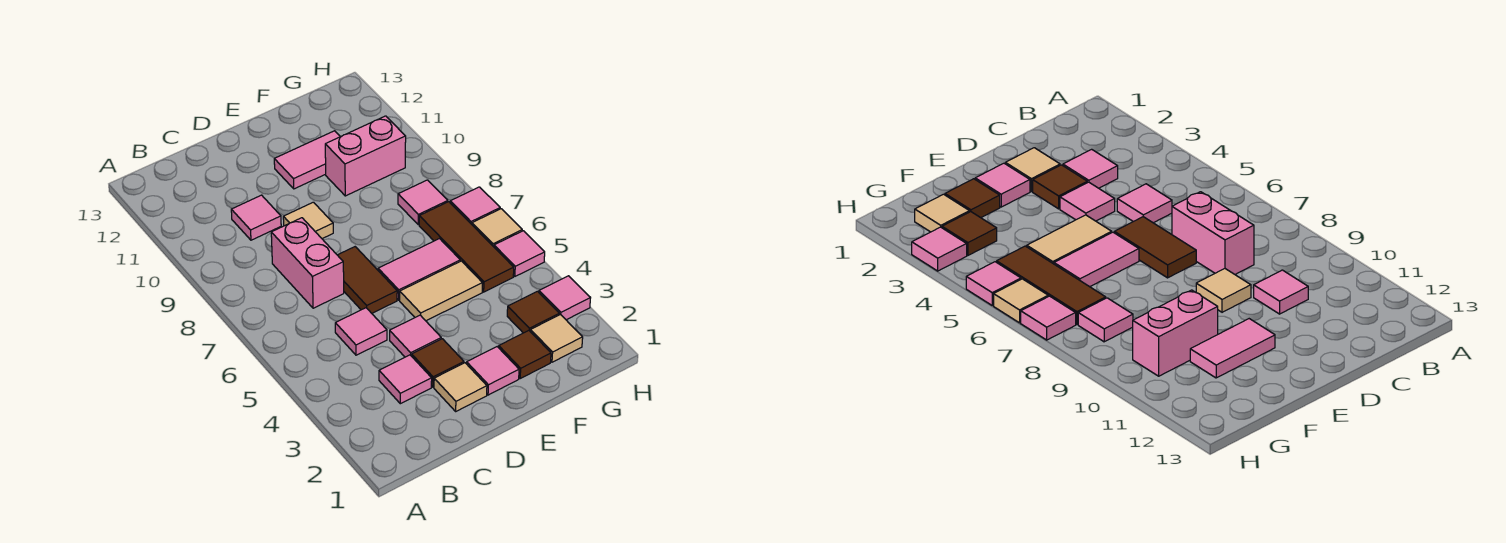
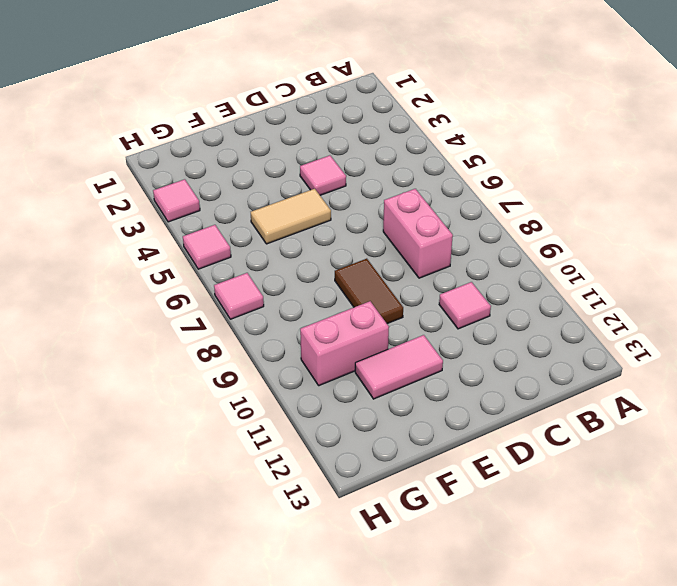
brown tile E8:E9 level 1 -> brown tile D6:D7 level 1
none -> pink tile C3 level 1
none -> pink tile C5 level 1
none -> tan tile D2 level 1

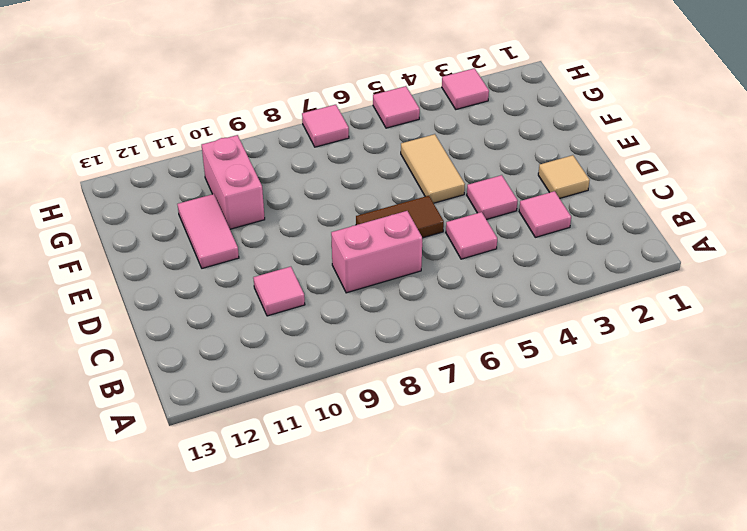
none -> brown tile D3 level 1
none -> tan tile D9 level 1
none -> pink tile E2 level 1

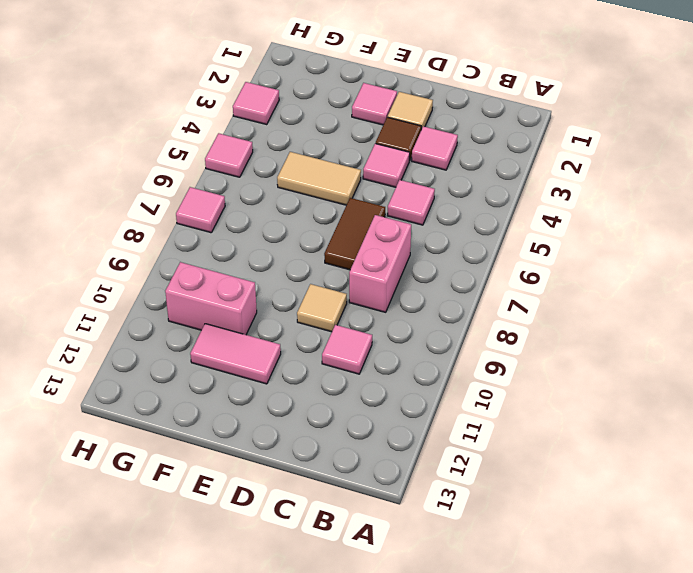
none -> pink tile E6:F6 level 1
none -> brown tile F2 level 1
none -> tan tile G2 level 1

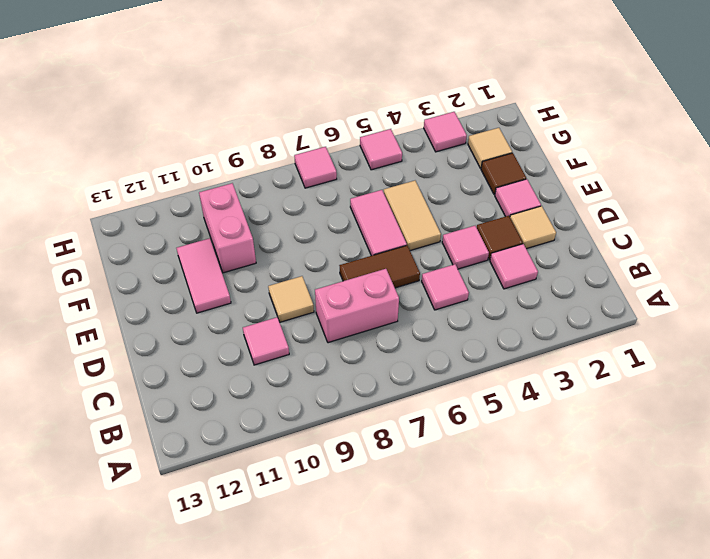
none -> brown tile G3 level 1
none -> brown tile G5:G7 level 1
none -> pink tile G8 level 1

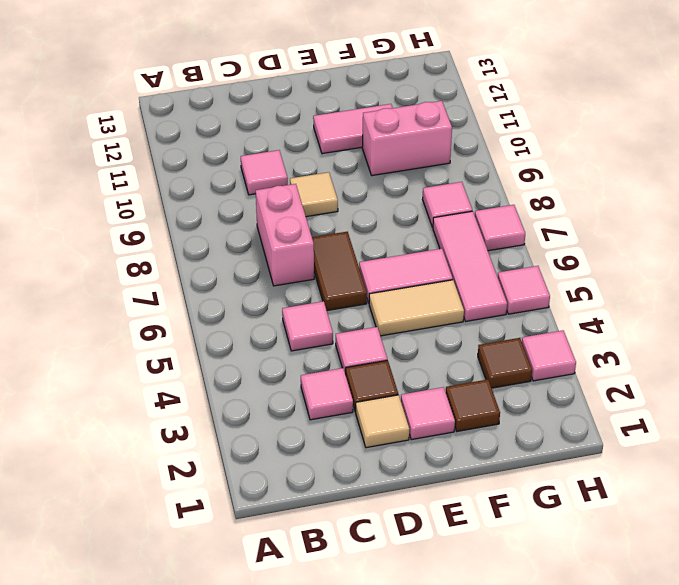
pink tile G5:G7 level 1 -> brown tile G5:G7 level 1
none -> tan tile G2 level 1
none -> tan tile H6 level 1

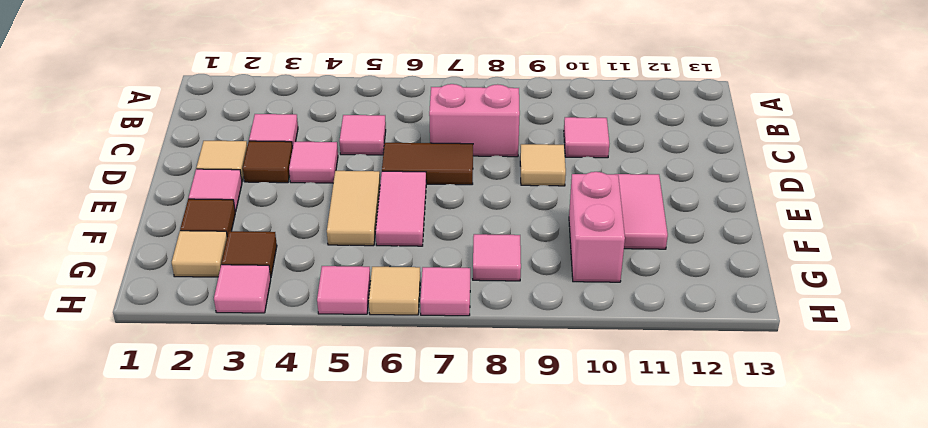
none -> brown tile G5:G7 level 1

